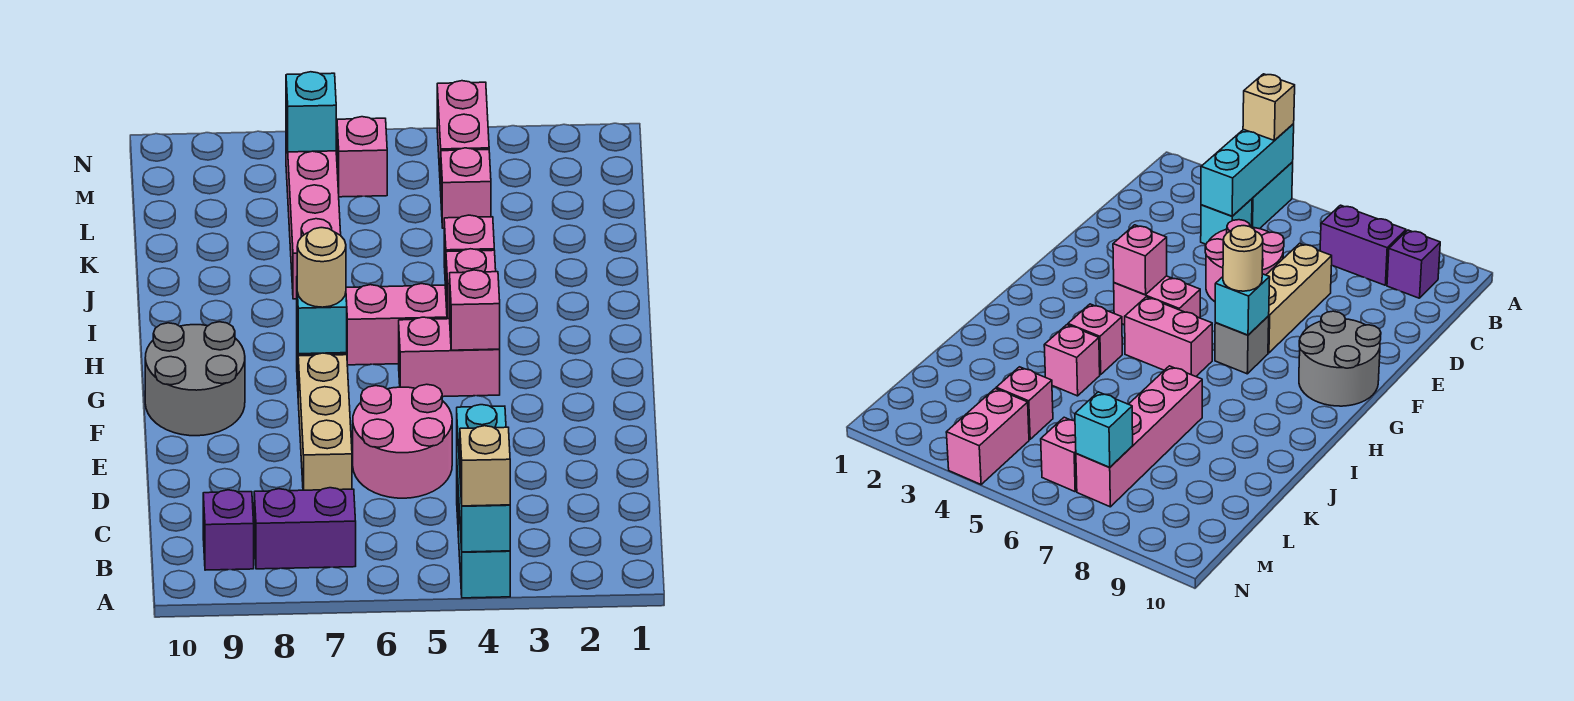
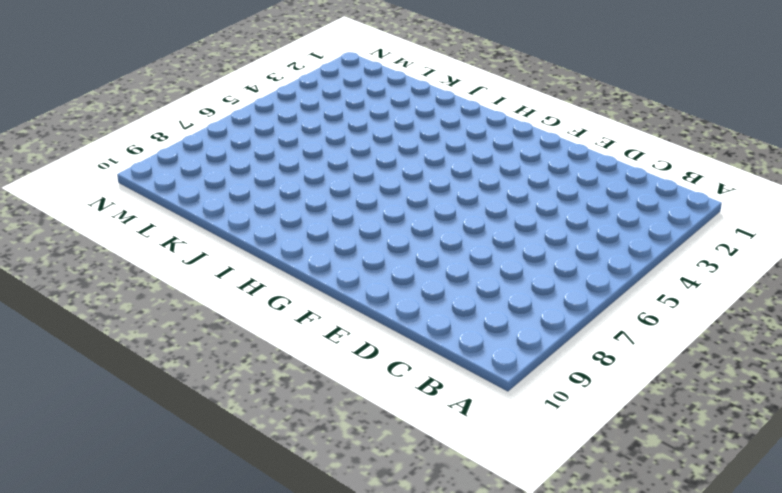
none -> cyan brick A4:B4 level 1
none -> purple brick B7:B8 level 1
none -> purple brick B9 level 1

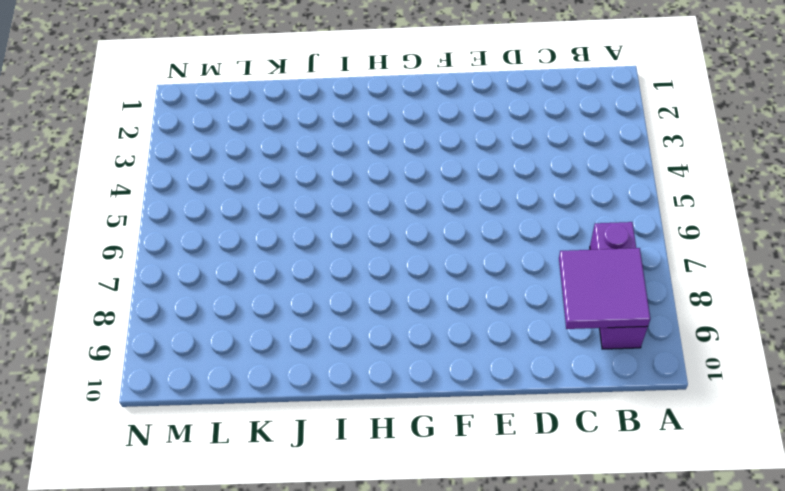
purple tile B8:C9 level 2 -> none
none -> cyan brick A4:B4 level 1
none -> cyan brick C4 level 1
none -> pink round brick D5:E6 level 1

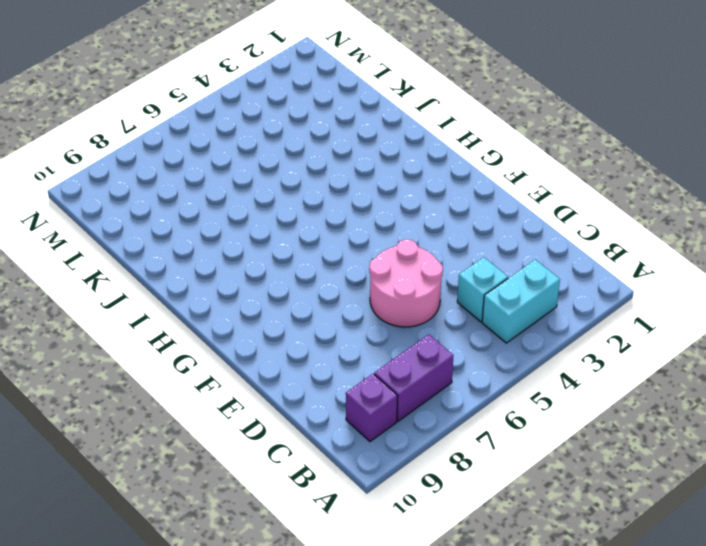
cyan brick B3:B4 level 1 -> cyan brick A4:B4 level 1
none -> tan brick D7:F7 level 1
none -> grey round brick F9:G10 level 1
none -> pink brick G4:G5 level 1

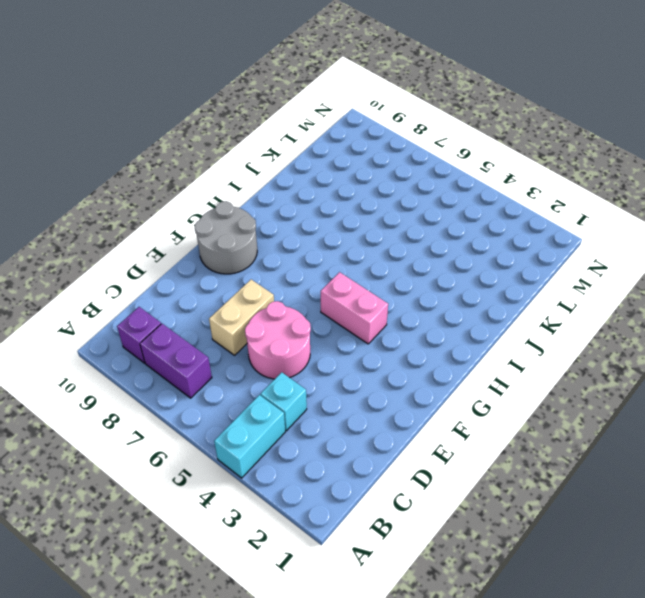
tan brick D7:E7 level 1 -> tan brick D7:F7 level 1
none -> grey brick G7 level 1
none -> pink brick H5:H6 level 1
none -> pink brick I4 level 1

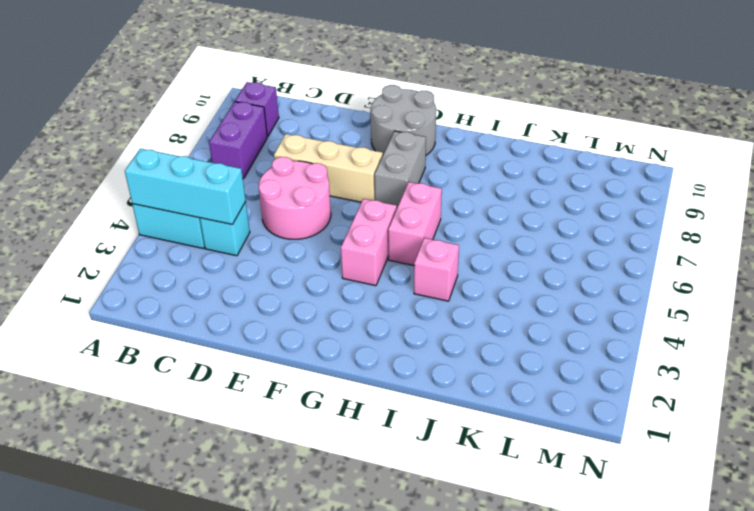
grey brick G7:G8 level 1 -> grey brick G7 level 1
none -> pink brick J4 level 1
none -> pink brick J7:M7 level 1
none -> pink brick L4 level 1

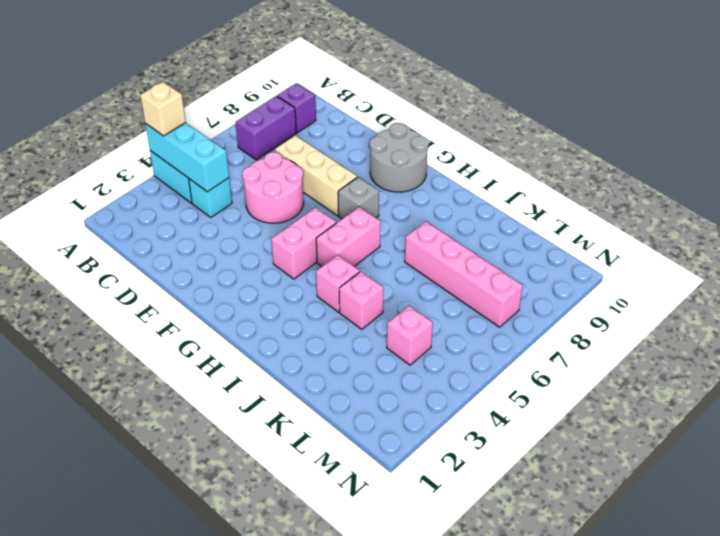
none -> pink brick M4:N4 level 1
none -> pink brick M6 level 1
none -> pink brick G4 level 2

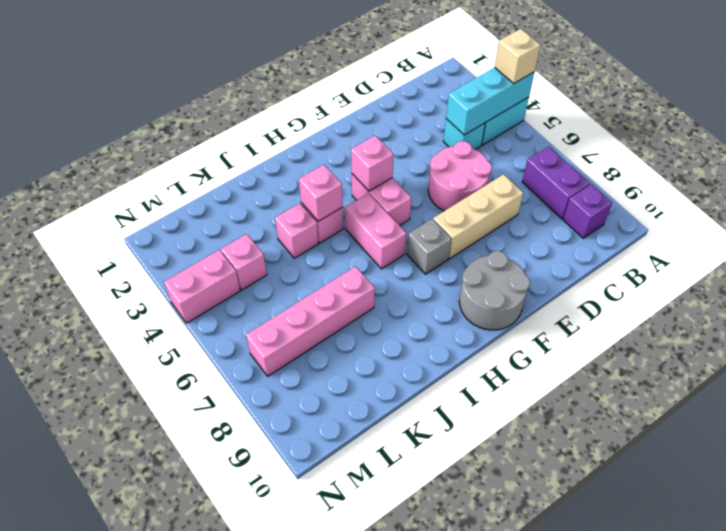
pink brick I4 level 2 -> pink brick M6 level 1
none -> cyan brick G7 level 2
none -> cyan brick M7 level 2
none -> tan round brick G7 level 3

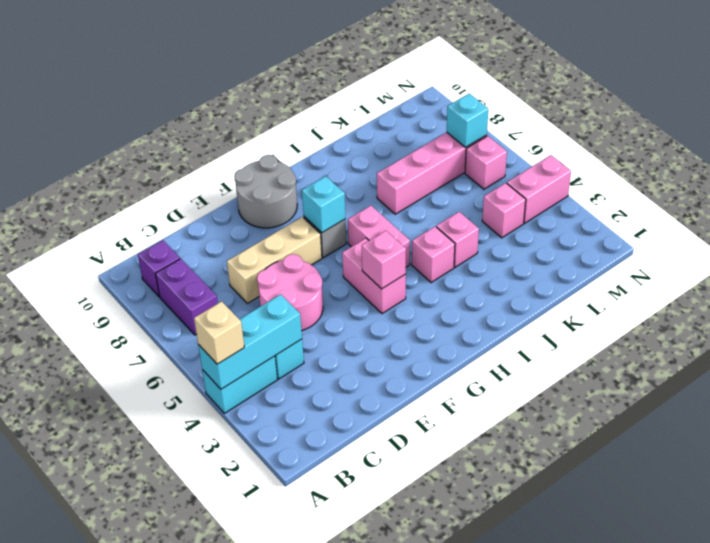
none -> tan round brick G7 level 3

